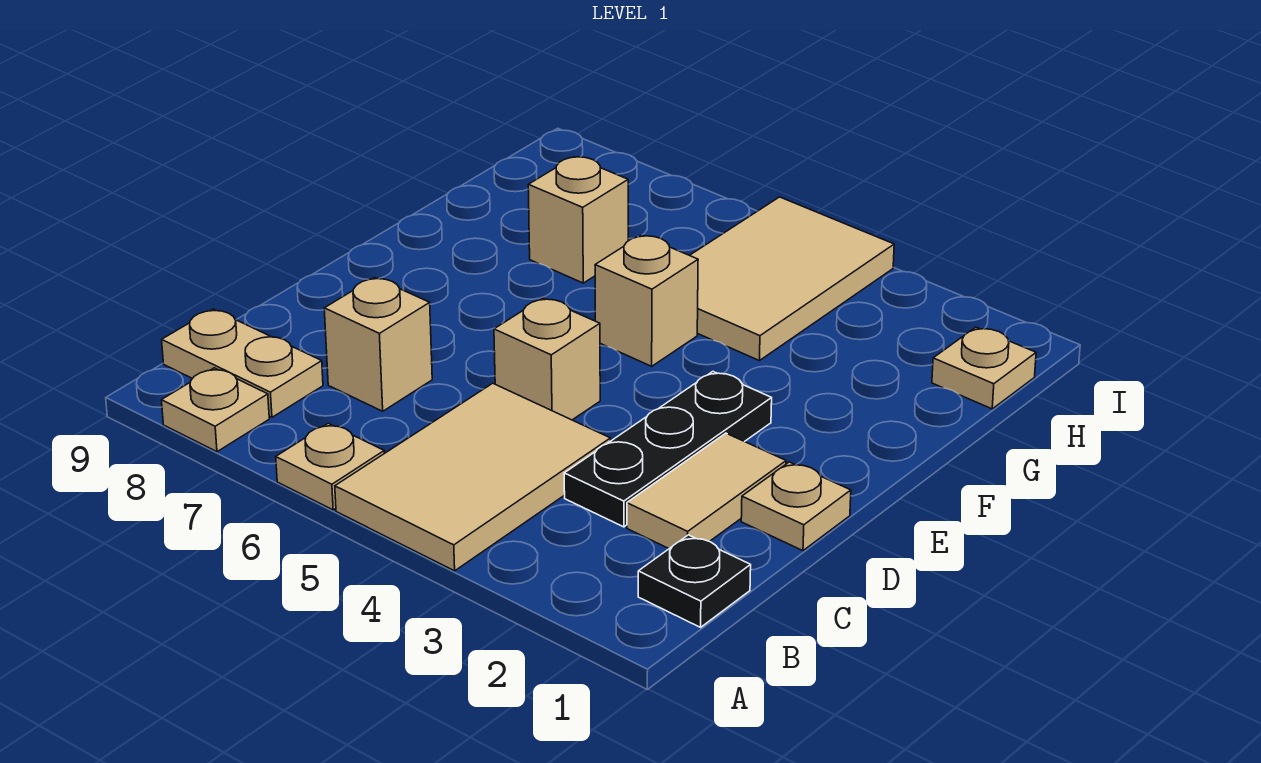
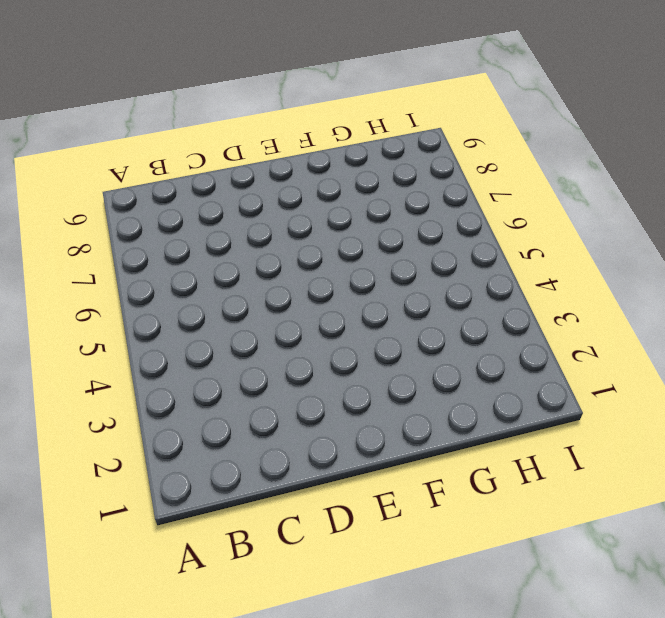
none -> tan tile A4:C5 level 1
none -> tan plate A6 level 1
none -> tan plate A8 level 1

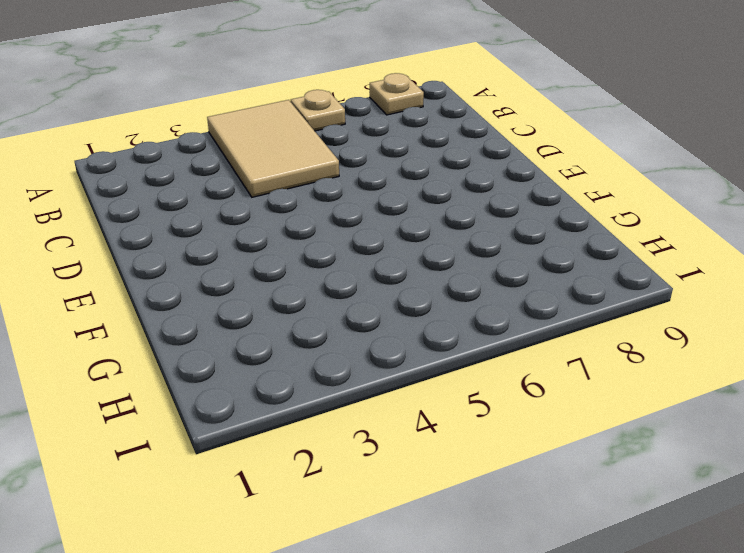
none -> black plate B1 level 1
none -> tan plate B8:B9 level 1
none -> tan tile C2:D2 level 1

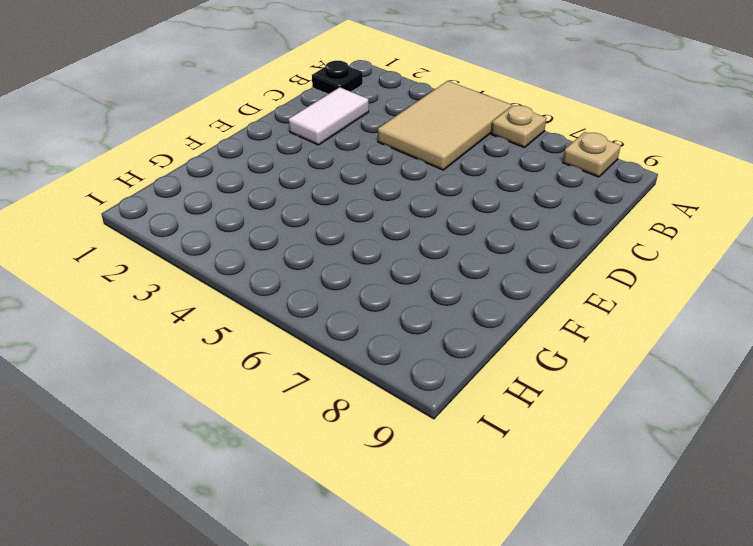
white tile C2:D2 level 1 -> tan tile C2:D2 level 1
none -> tan plate B8:B9 level 1
none -> black plate C3:E3 level 1
none -> tan brick C7 level 1

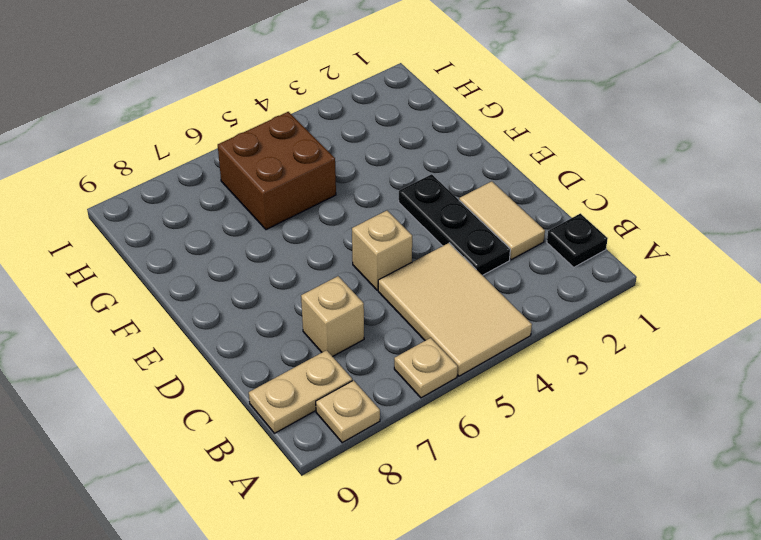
brown brick G5:H6 level 1 -> tan tile G4:I5 level 1
none -> tan plate D1 level 1
none -> tan brick F5 level 1
none -> tan brick G7 level 1

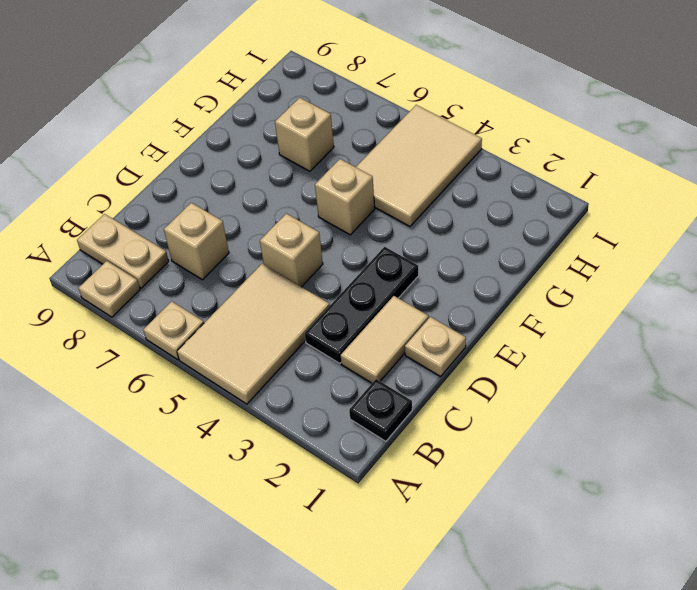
none -> tan plate H1 level 1

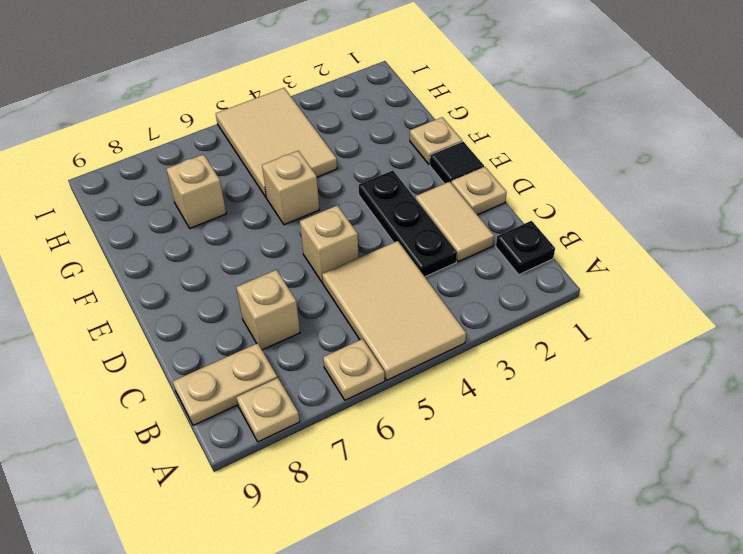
black tile E1 level 1 -> none
tan plate F1 level 1 -> tan plate H1 level 1

